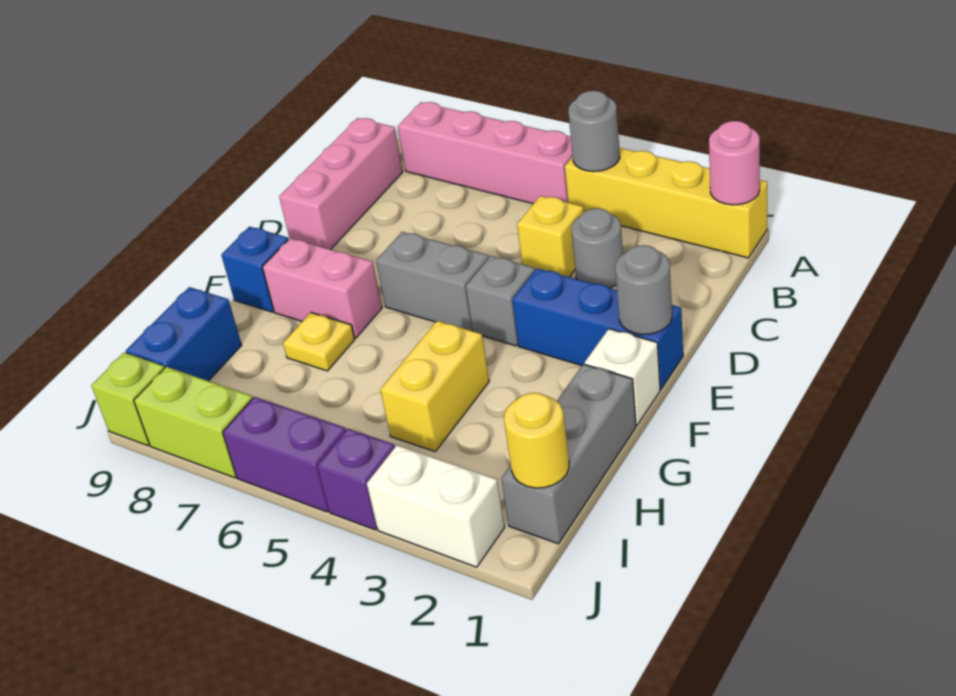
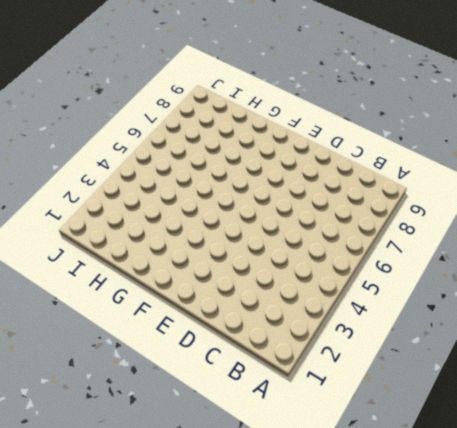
none -> yellow brick A1:A4 level 1
none -> pink brick A5:A8 level 1
none -> pink brick B9:D9 level 1

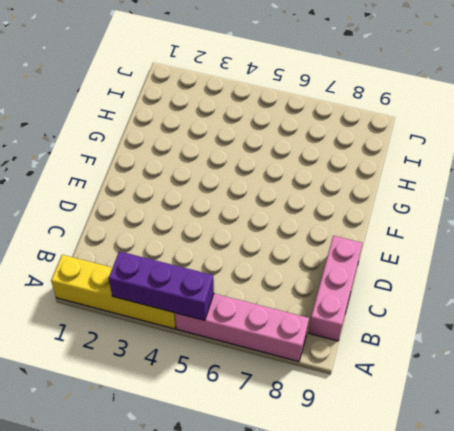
purple brick A3:A5 level 2 -> grey round brick A4 level 2
none -> grey round brick C3 level 1
none -> yellow brick C4 level 1
none -> blue brick E1:E3 level 1

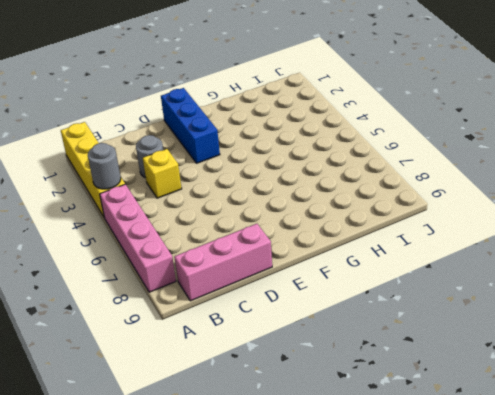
none -> grey brick E4 level 1
none -> grey brick E5:E6 level 1
none -> white brick F1 level 1

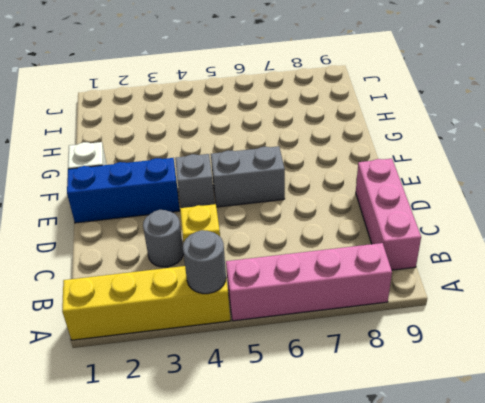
none -> pink brick F7:F8 level 1
none -> blue brick F9 level 1
none -> grey brick G1:I1 level 1

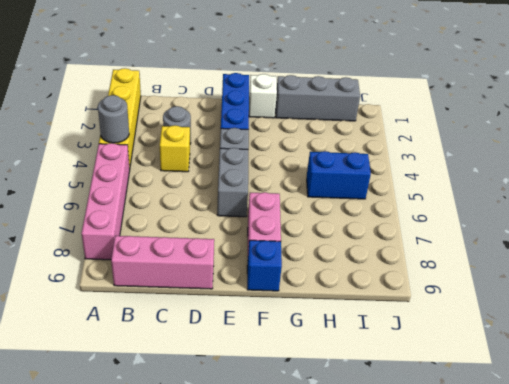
blue brick H5:I5 level 1 -> blue brick H9:I9 level 1
none -> yellow brick G4:H4 level 1
none -> yellow plate G7 level 1
none -> white brick J2:J3 level 1

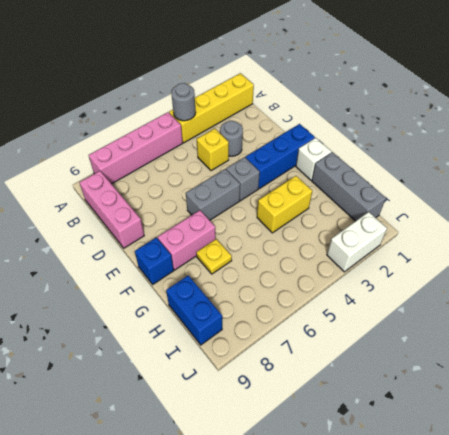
yellow brick G3:G4 level 1 -> yellow brick G4:H4 level 1
none -> purple brick J4 level 1
none -> purple brick J5:J6 level 1
none -> lime brick J7:J8 level 1

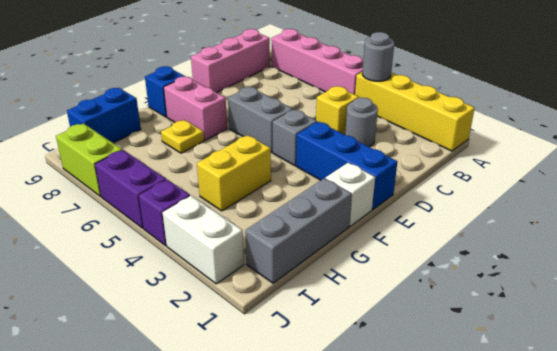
none -> lime brick J9 level 1
none -> pink round brick A1 level 2
none -> grey round brick E1 level 2

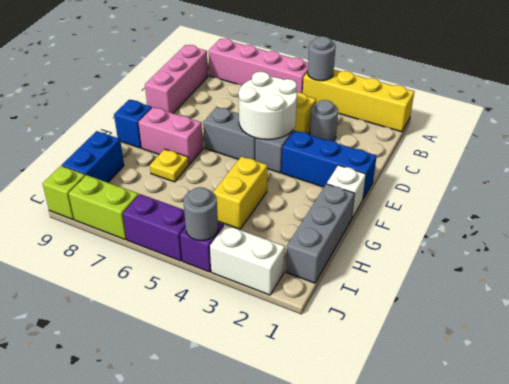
white round brick D4:E5 level 2 -> none
grey round brick J4 level 2 -> grey round brick E1 level 2
none -> pink round brick A1 level 2
none -> yellow round brick I1 level 2

